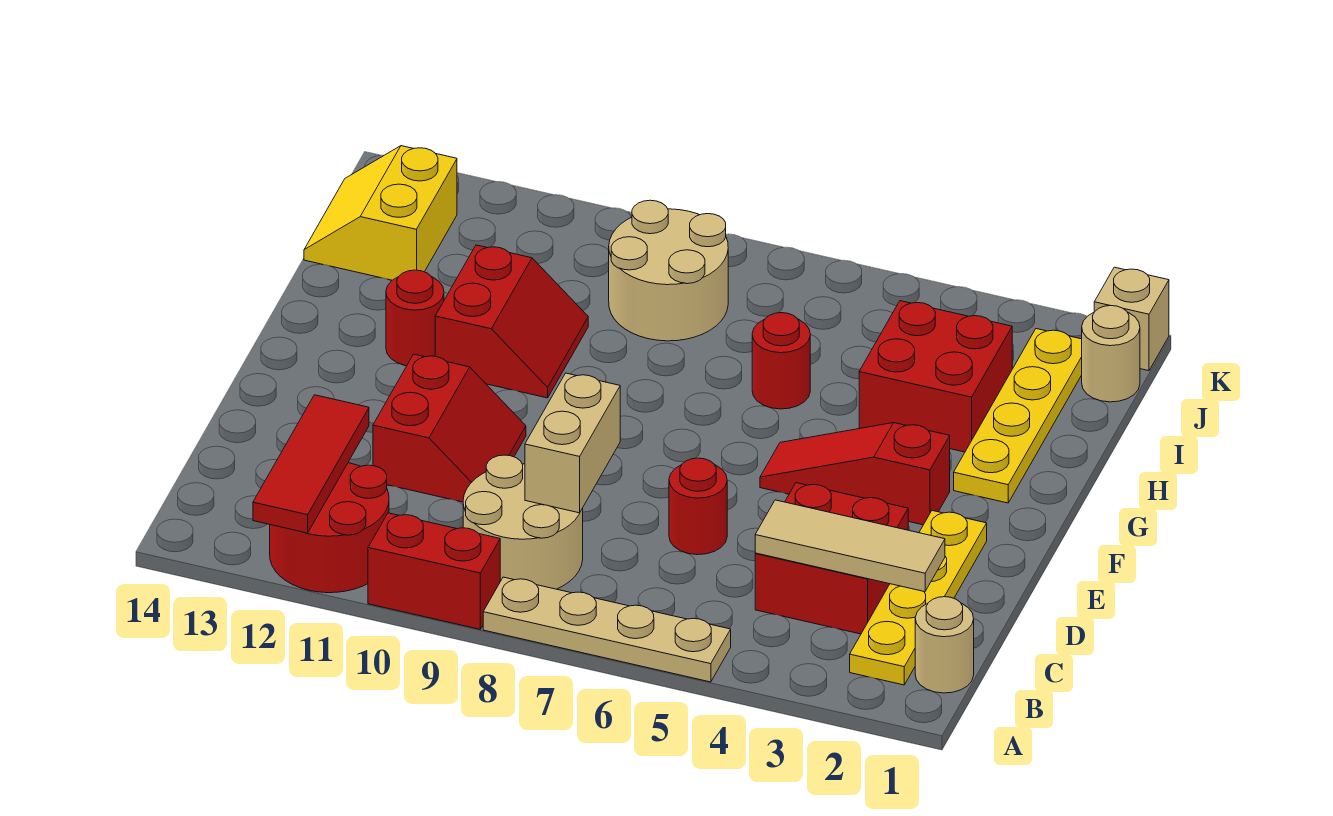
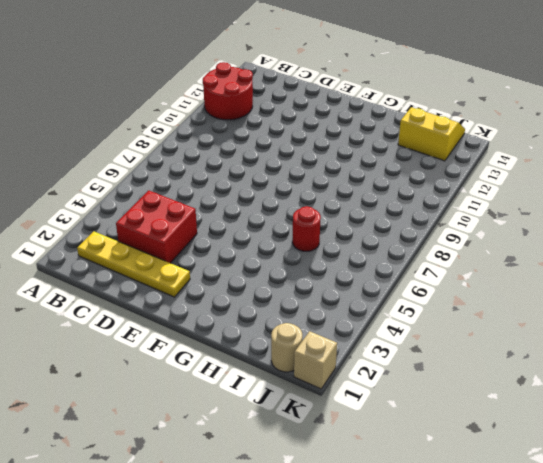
none -> tan plate A5:A8 level 1
none -> red brick A9:A10 level 1
none -> tan round brick B1 level 1

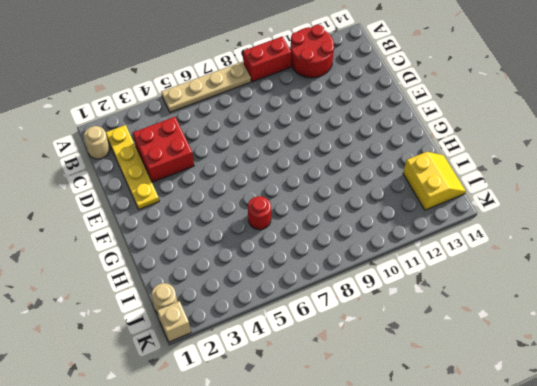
none -> tan round brick B8:C9 level 1
none -> red round brick D6 level 1
none -> red slope D10:E11 level 1 top 11

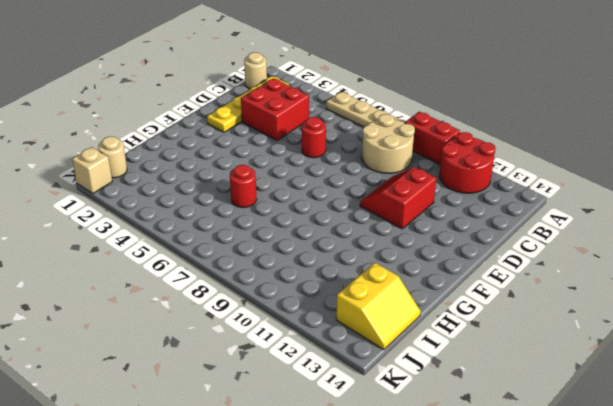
none -> red slope F3:F5 level 1 top 3
none -> yellow plate G2:J2 level 1
none -> red slope G10:H11 level 1 top 11

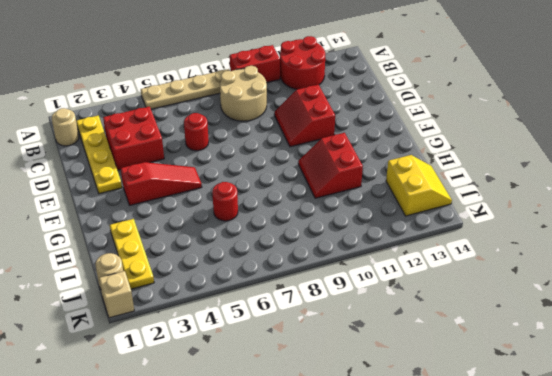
yellow plate H2:J2 level 1 -> yellow plate G2:J2 level 1
none -> red round brick G12 level 1
none -> red brick H3:I4 level 1
none -> tan round brick I8:J9 level 1

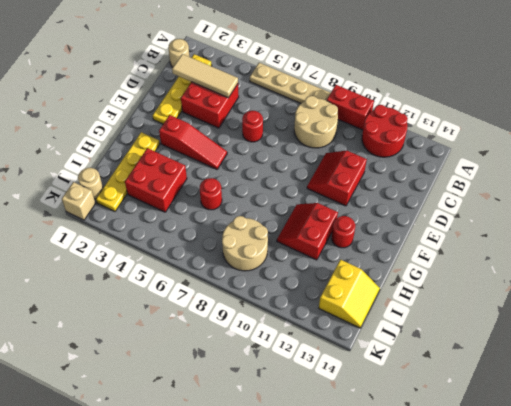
none -> red tile A12:C12 level 2
none -> tan brick C8:D8 level 2

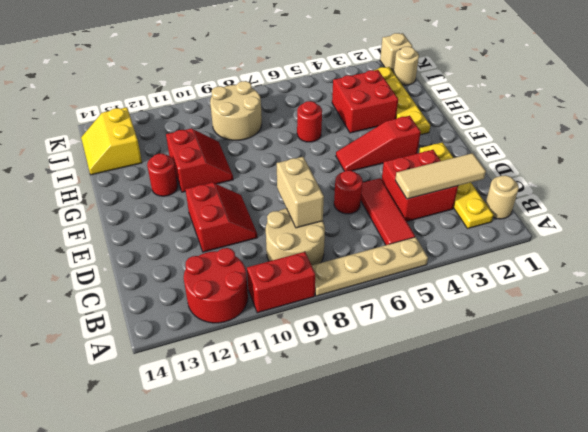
red tile B5:D5 level 1 -> red tile A12:C12 level 2

